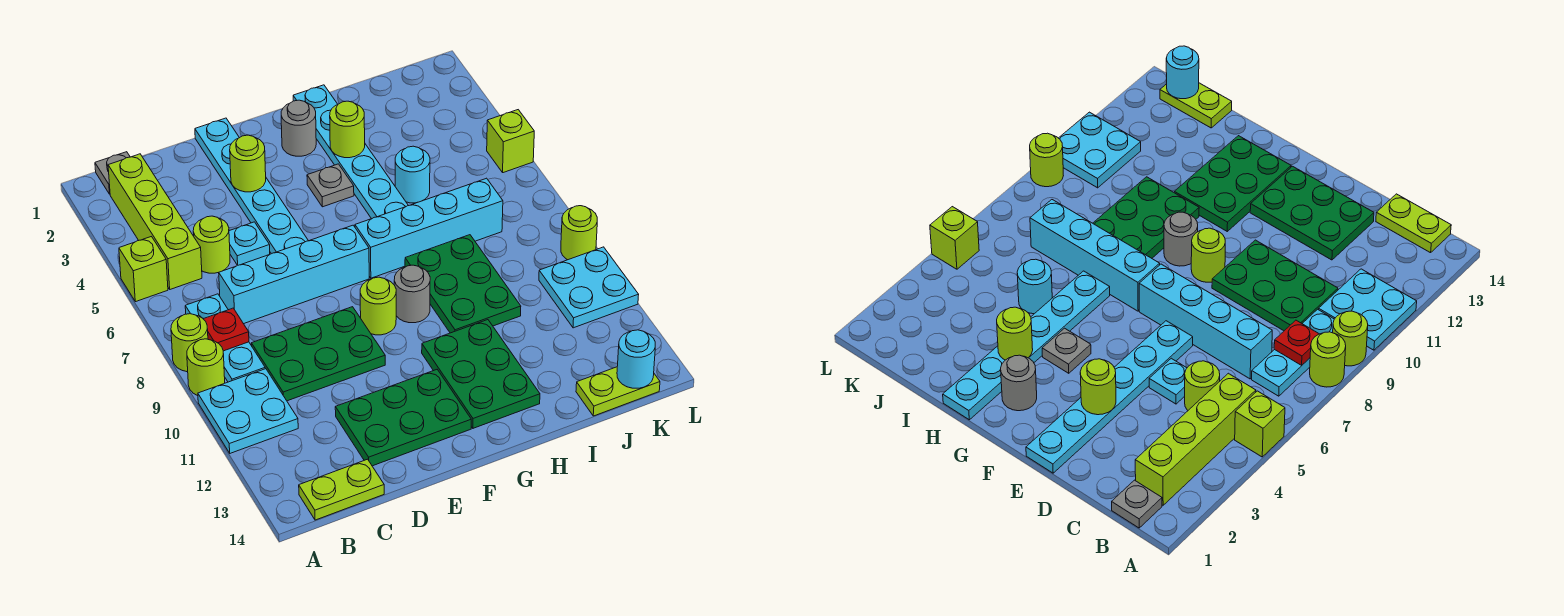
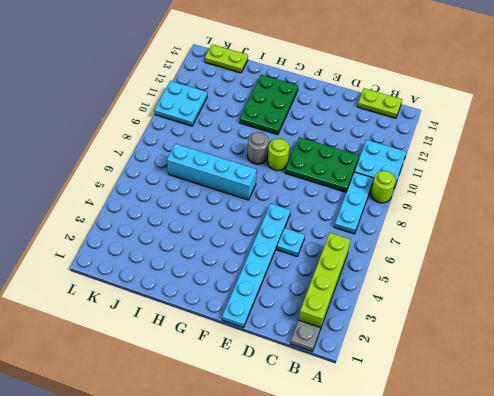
none -> lime brick A5 level 1
none -> lime round brick A8 level 1
none -> lime round brick C5 level 1
none -> cyan brick C7:F7 level 1

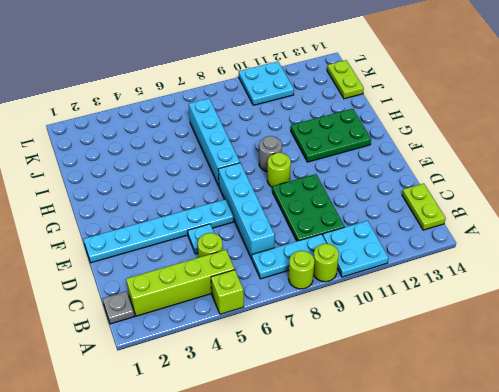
none -> green plate D12:F13 level 1
none -> grey round brick G2 level 1
none -> grey plate G4 level 1
none -> cyan plate H1:H6 level 1

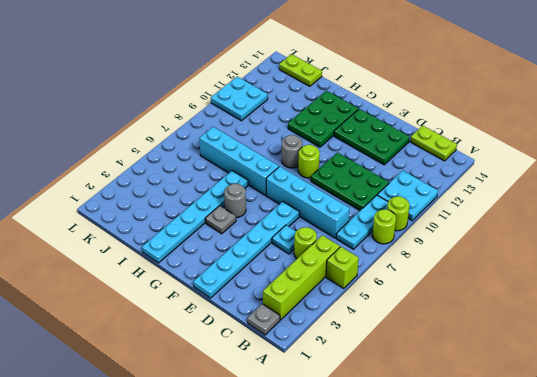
grey round brick G5 level 1 -> grey round brick G2 level 1
none -> green plate H8:I10 level 1
none -> cyan round brick I5 level 1
none -> lime brick L5 level 1
none -> lime round brick L9 level 1

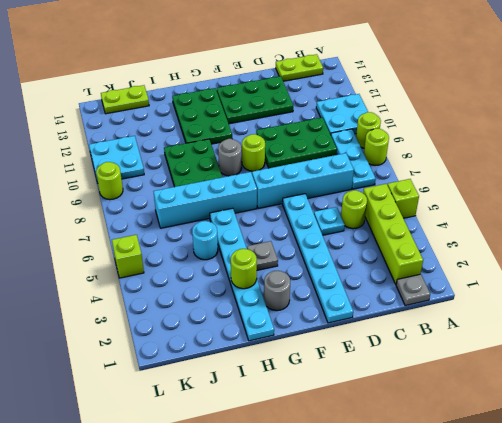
none -> red plate B8 level 2
none -> lime round brick E3 level 2
none -> cyan round brick K14 level 2

